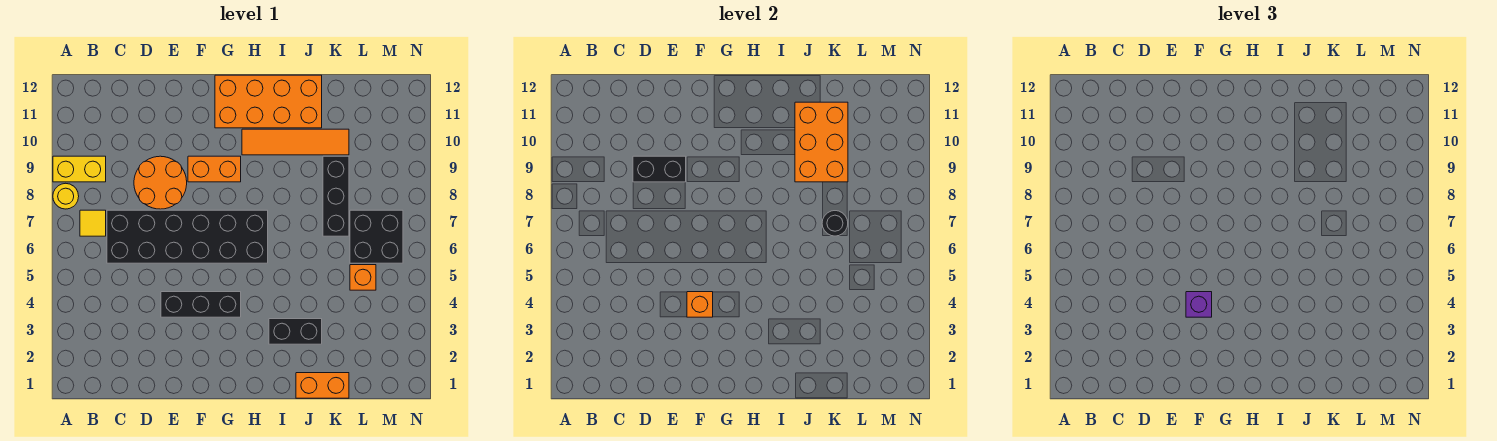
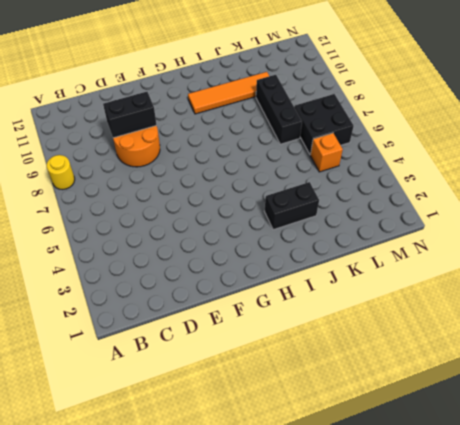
none -> yellow brick A9:B9 level 1
none -> yellow tile B7 level 1
none -> black brick C6:H7 level 1

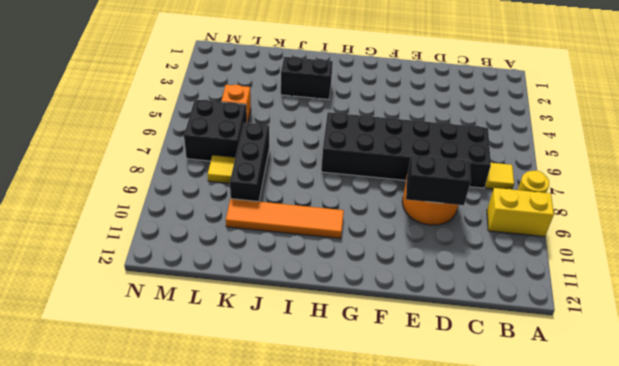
yellow tile L8 level 1 -> none
none -> black brick E4:G4 level 1
none -> orange brick F9:G9 level 1
none -> orange brick G11:J12 level 1

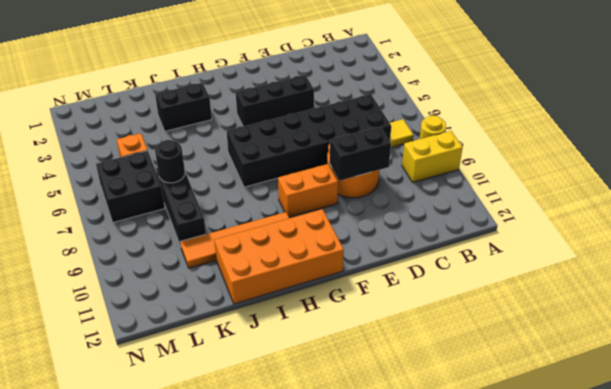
none -> orange brick J1:K1 level 1
none -> orange brick F4 level 2
none -> orange brick J9:K11 level 2

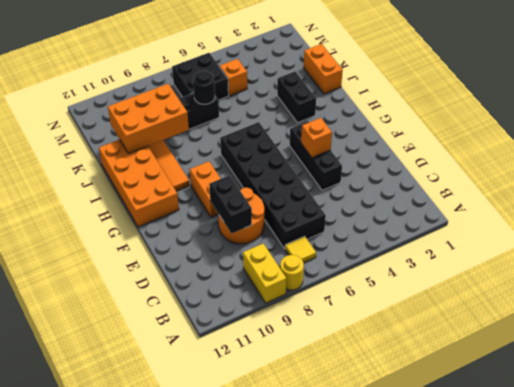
none -> purple brick F4 level 3

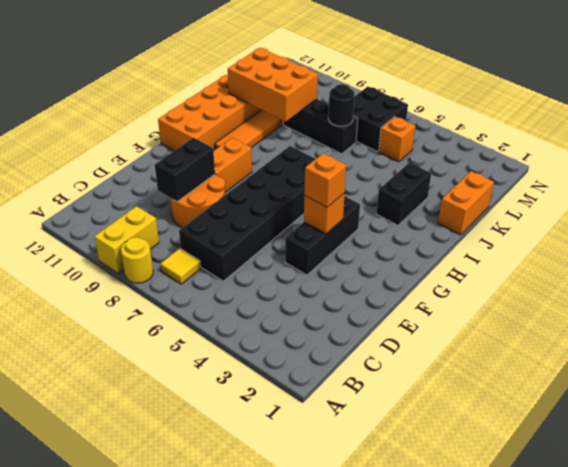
orange brick F4 level 3 -> purple brick F4 level 3

